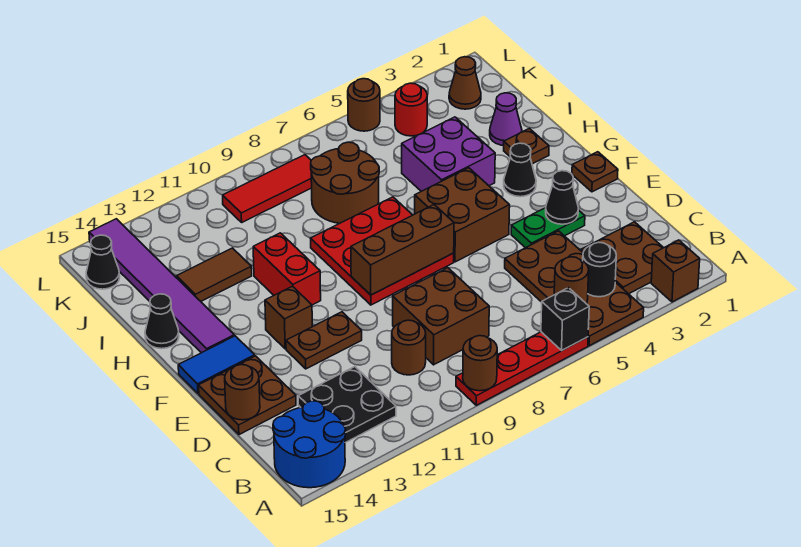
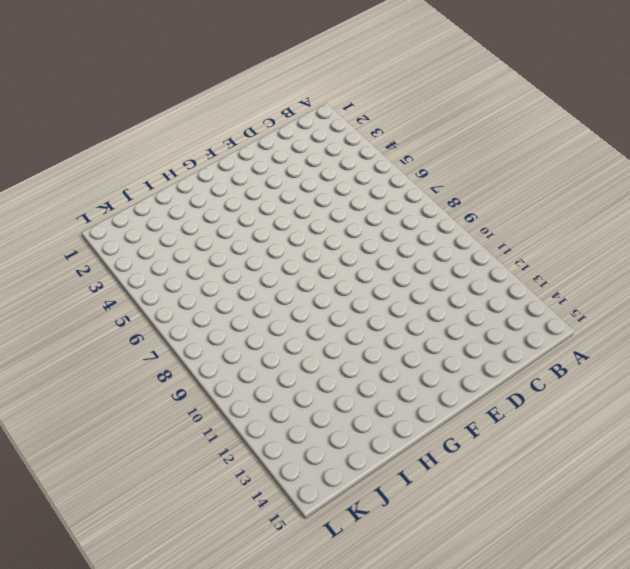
none -> brown brick A2 level 1
none -> brown plate A4:D5 level 1
none -> red plate A6:A9 level 1
none -> blue round brick A14:B15 level 1

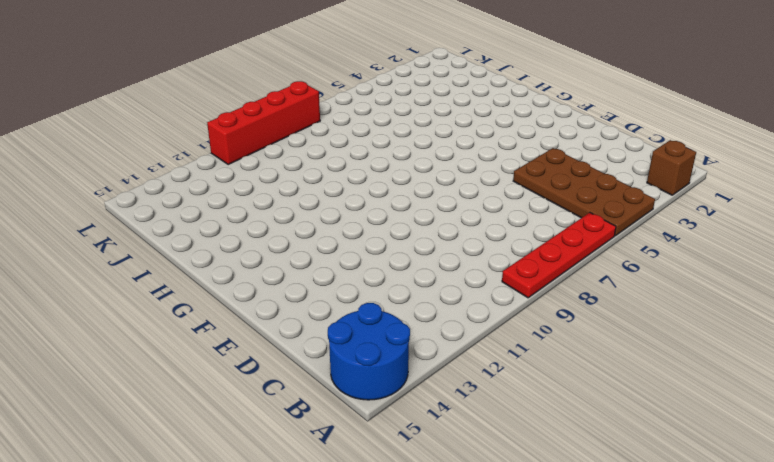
red brick L8:L11 level 1 -> none
none -> brown plate B2:C3 level 1
none -> black plate B12:C13 level 1
none -> brown brick C8:D9 level 1
none -> brown round brick C10 level 1

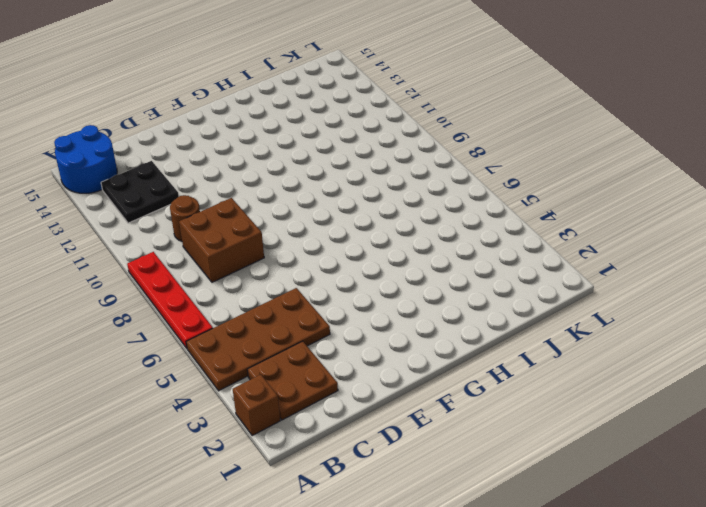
none -> brown plate D14:E15 level 1
none -> green plate E3:E4 level 1
none -> brown plate E11:E12 level 1
none -> brown plate F1 level 1

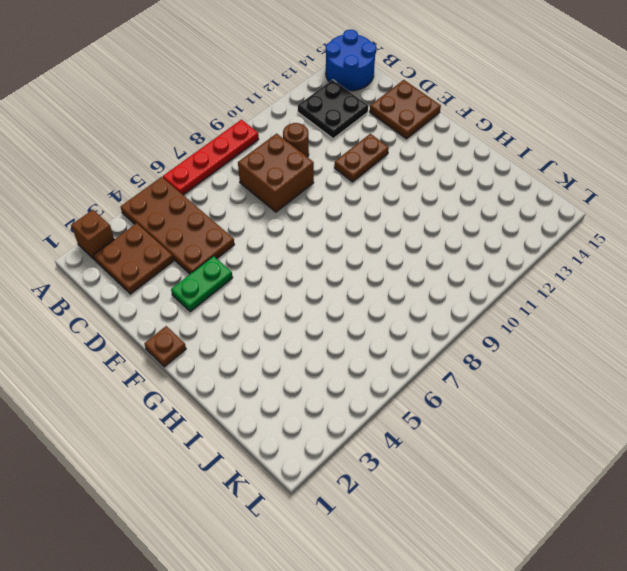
none -> brown brick F5:G6 level 1
none -> red plate F7:H9 level 1
none -> brown brick F12 level 1
none -> blue tile F14:F15 level 1

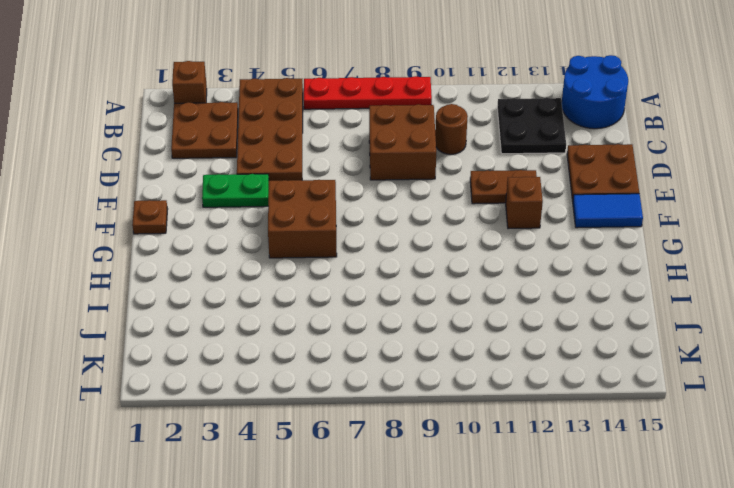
none -> red plate F7:H9 level 1
none -> black cone G3 level 1
none -> red brick G11:H11 level 1
none -> purple tile G14:L14 level 1

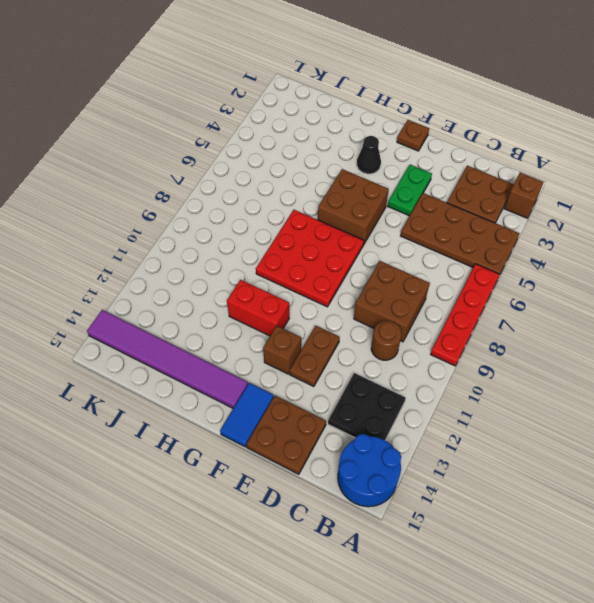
none -> brown plate H2 level 1
none -> purple brick H4:I5 level 1
none -> black cone H15 level 1
none -> purple cone I2 level 1

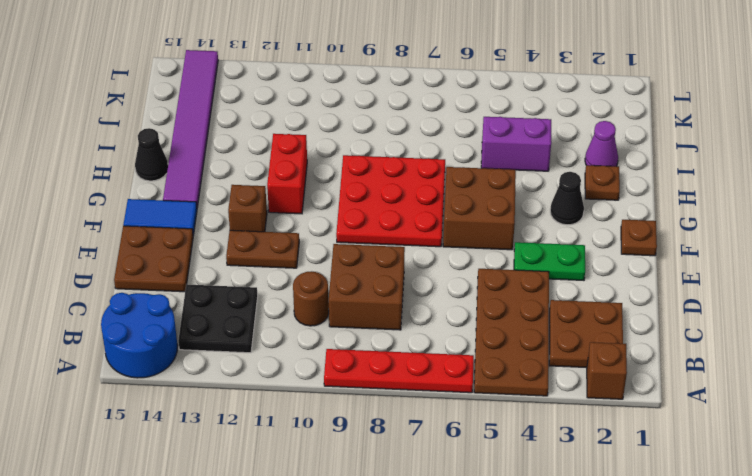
purple brick I4:I5 level 1 -> purple brick H4:I5 level 1
none -> brown round brick I7:J8 level 1
none -> brown tile I12:I13 level 1
none -> brown cone K2 level 1
none -> red round brick K4 level 1

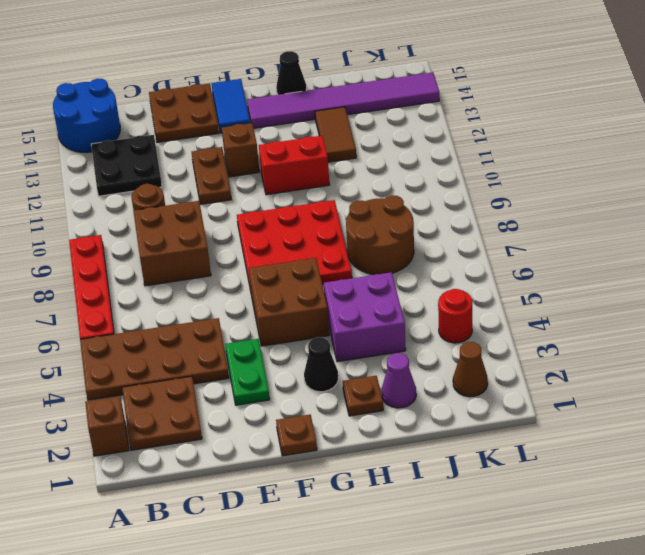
none -> red tile K8:K10 level 1
none -> black cone K15 level 1
none -> brown round brick L5 level 1
none -> black brick A6 level 2

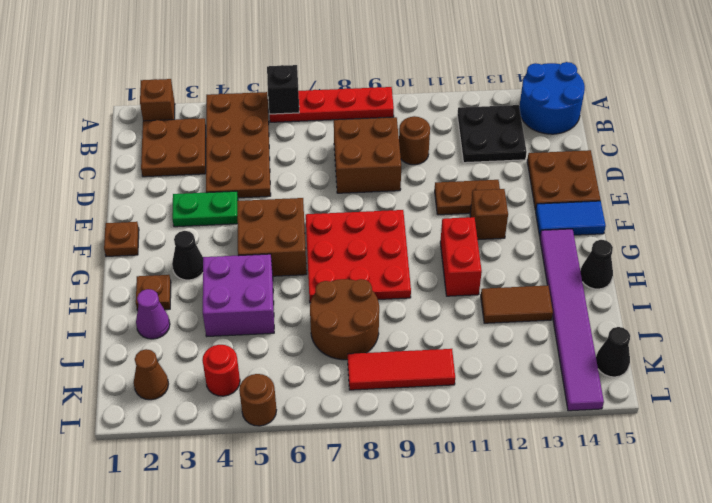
none -> brown round brick A9 level 2
none -> black round brick B4 level 2
none -> brown round brick B5 level 2
none -> brown round brick D15 level 2

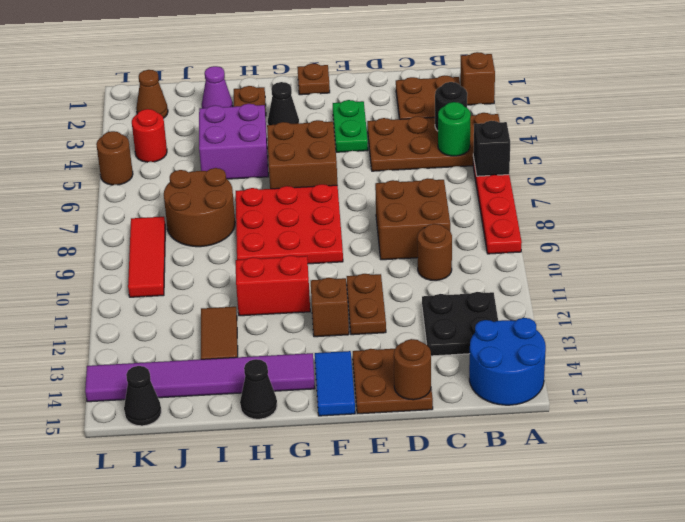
green round brick B5 level 2 -> brown round brick B5 level 2
none -> brown round brick A9 level 2
none -> black cone E3 level 2
none -> brown brick F7:F9 level 2

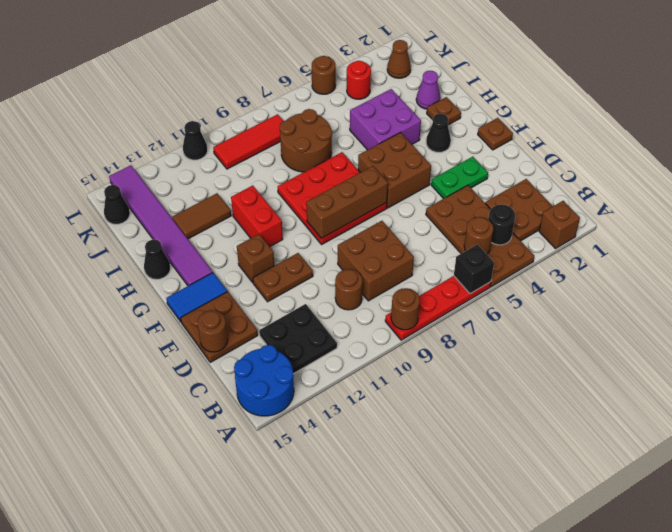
black cone L11 level 1 -> black cone E3 level 2

